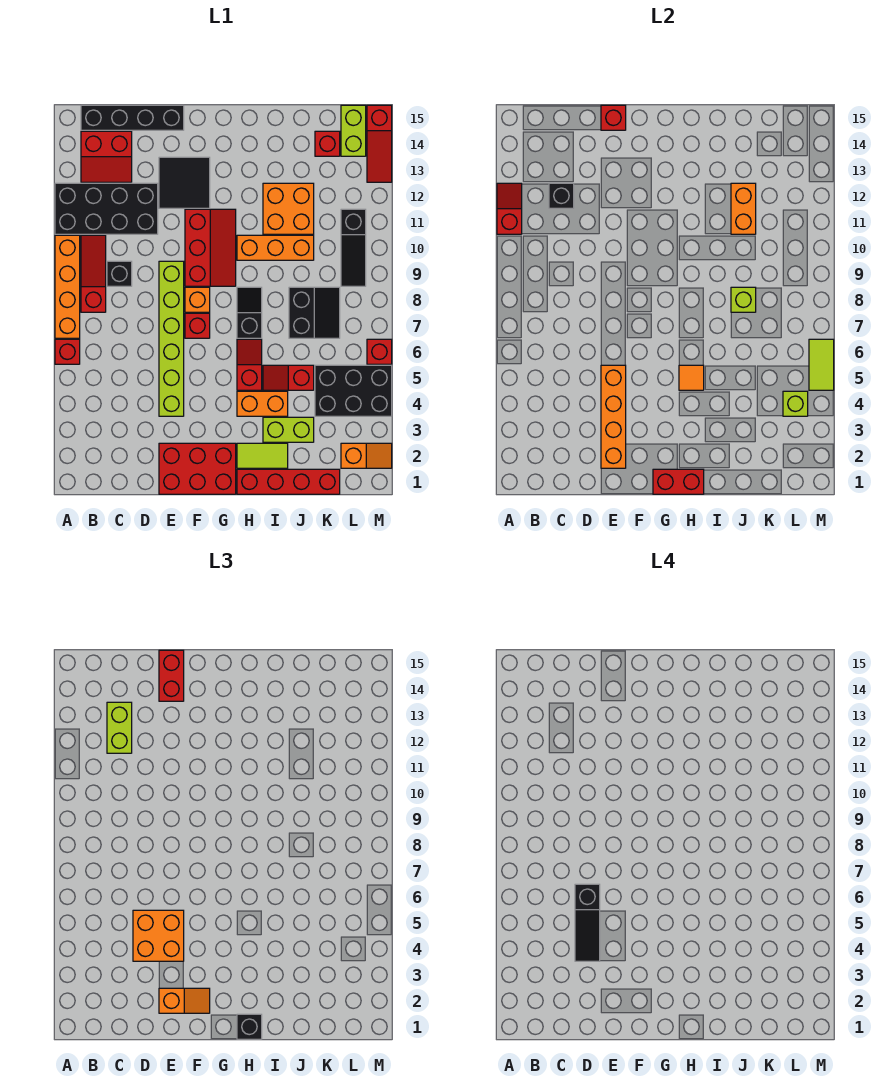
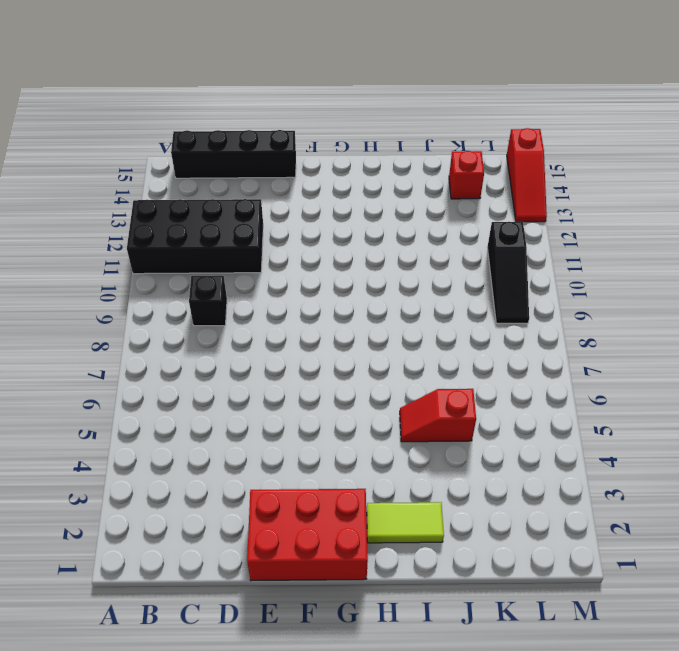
none -> red brick A6 level 1
none -> orange brick A7:A10 level 1
none -> red slope B8:B10 level 1 top 8
none -> red slope B13:C14 level 1 top 14

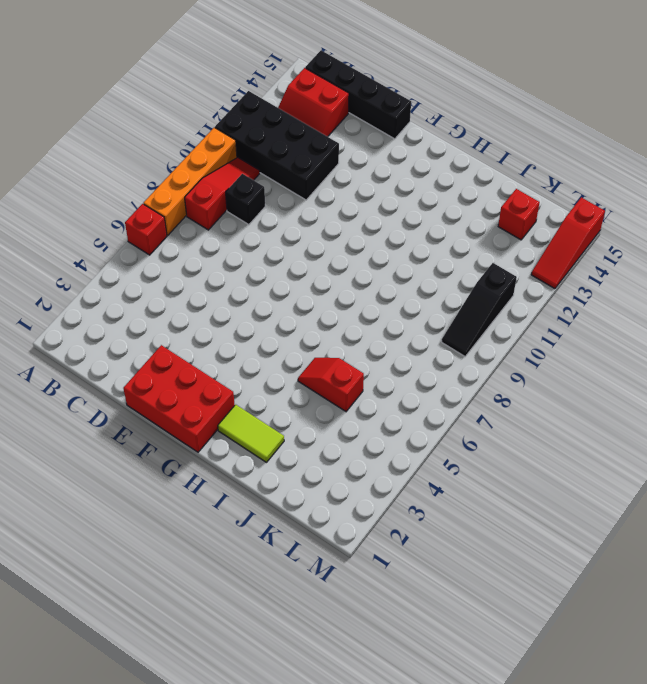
none -> lime brick E4:E9 level 1
none -> black tile E12:F13 level 1
none -> red brick F7 level 1
none -> orange brick F8 level 1

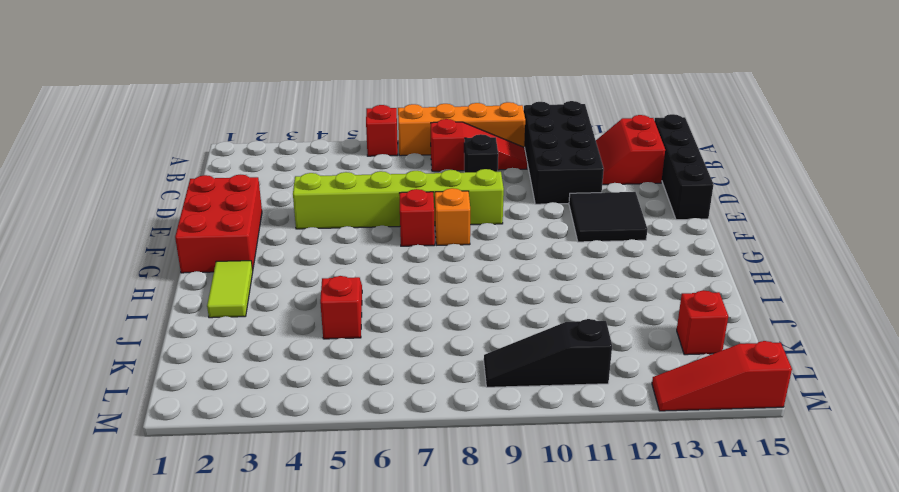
none -> red slope F9:G11 level 1 top F
none -> red brick H1:K1 level 1
none -> orange brick H4:I4 level 1
none -> red slope H5:H6 level 1 top 5

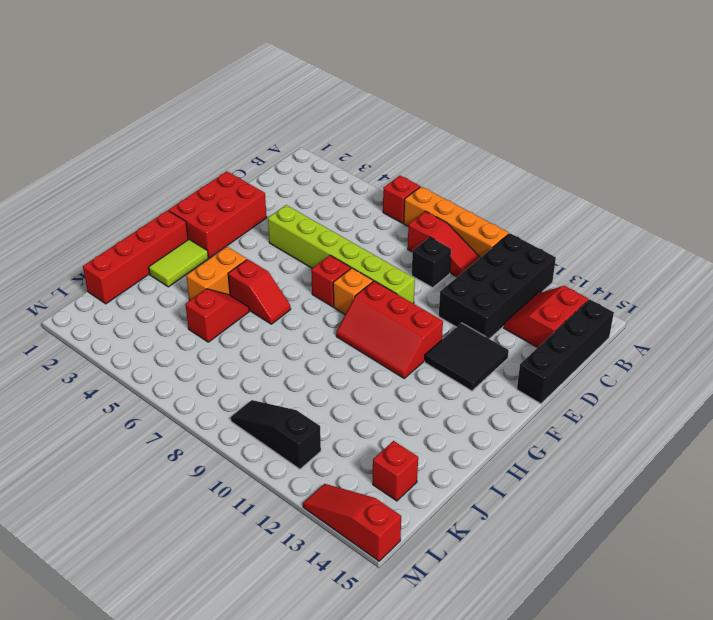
none -> black slope H7:H8 level 1 top 7
none -> orange brick H10:J10 level 1
none -> lime brick I3:J3 level 1
none -> orange brick I11:J12 level 1

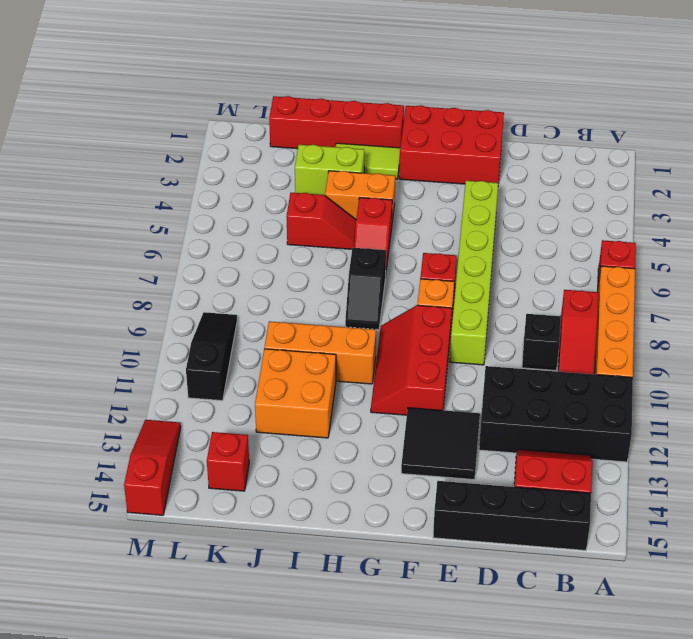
none -> black slope J7:K8 level 1 top J
none -> black brick K4:M5 level 1
none -> orange slope L2:M2 level 1 top L
none -> lime brick L14:L15 level 1

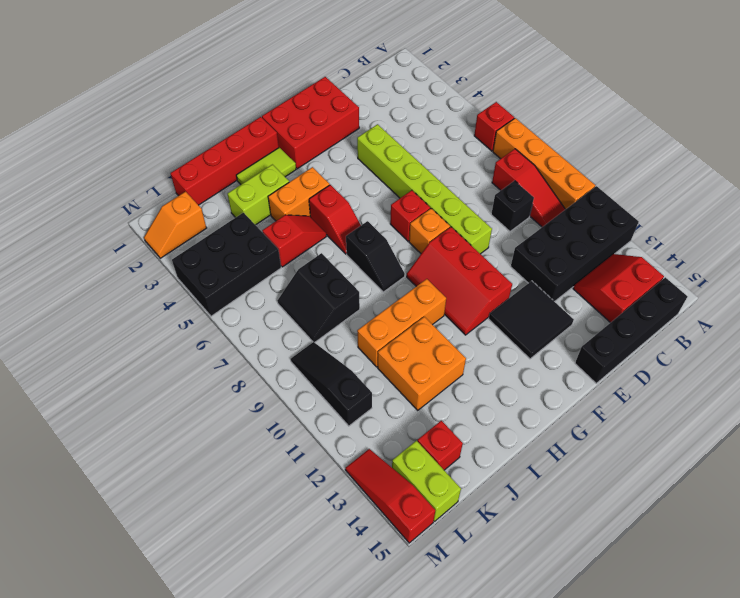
none -> red brick M6 level 1
none -> red slope A11:A12 level 2 top 11
none -> black brick C12 level 2
none -> orange brick E2:E5 level 2

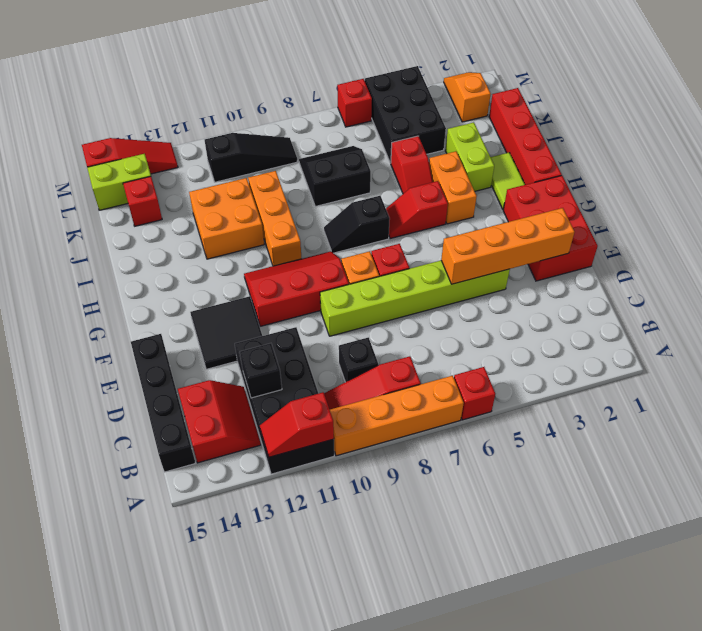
none -> red brick E15 level 2
none -> red brick G1:H1 level 2
none -> orange tile H5 level 2
none -> lime brick J8 level 2

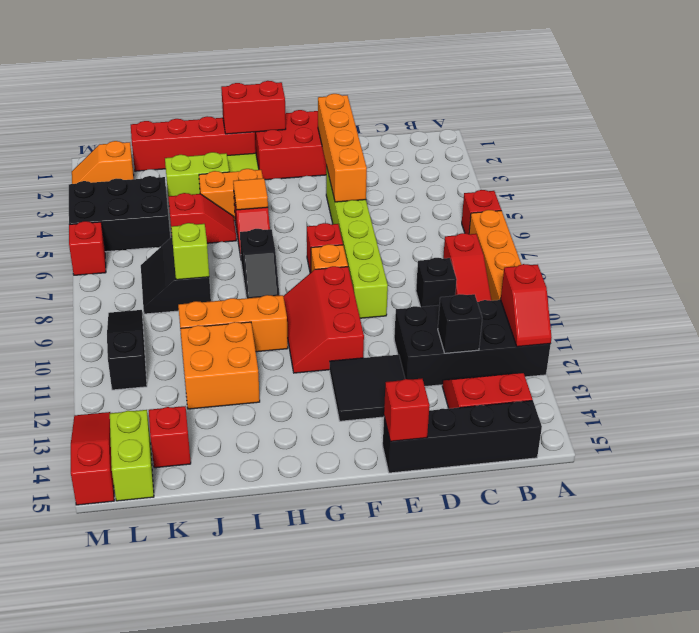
none -> orange brick J11:J12 level 2
none -> lime brick L4 level 2
none -> lime tile M5:M6 level 2
none -> lime brick C12:C13 level 3

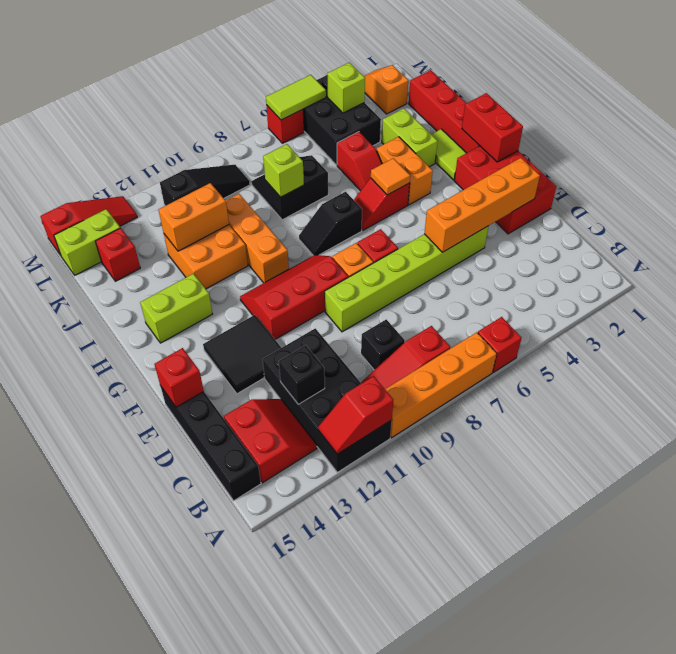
lime brick H13:H14 level 1 -> lime brick C12:C13 level 3
none -> orange brick D4:E5 level 3
none -> orange slope E2:F2 level 3 top E
none -> red brick E14:E15 level 3
none -> black brick H1 level 3

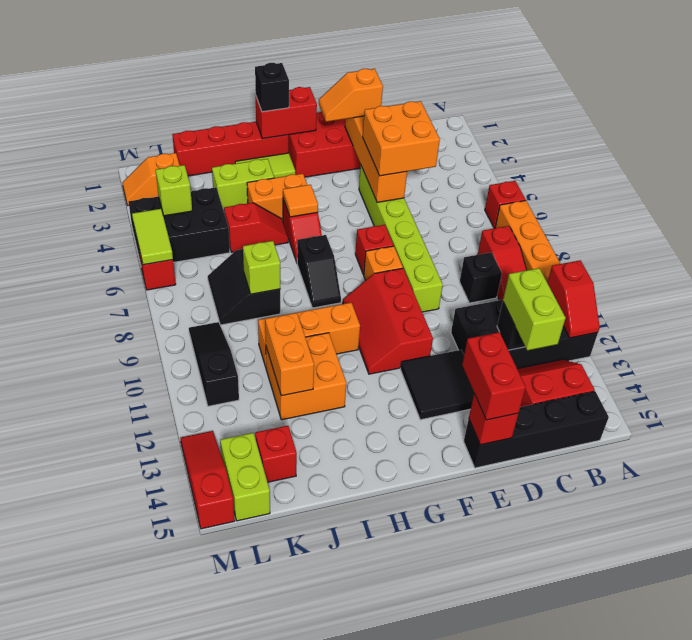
none -> black slope D4:D6 level 4 top 6

